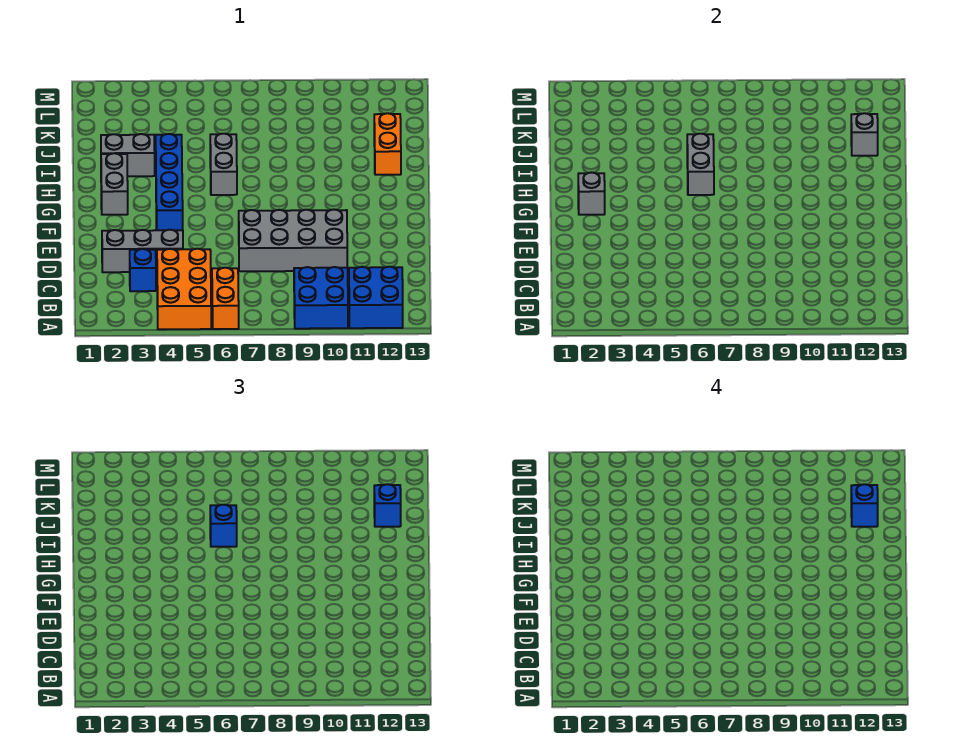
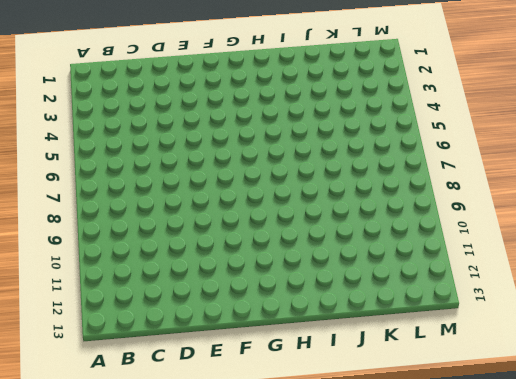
none -> orange brick A4:C5 level 1
none -> orange brick A6:B6 level 1
none -> blue brick A9:B10 level 1

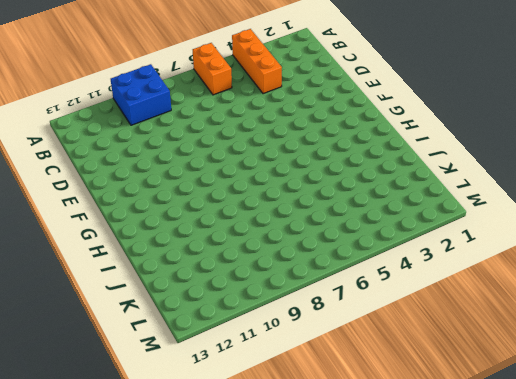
orange brick A4:C4 level 1 -> orange brick A4:C5 level 1
none -> blue brick A11:B12 level 1
none -> blue brick C3 level 1
none -> grey brick D2:D4 level 1

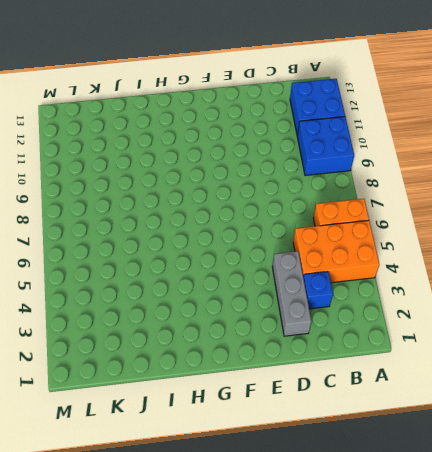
none -> grey brick D7:E10 level 1
none -> blue brick F4:I4 level 1
none -> grey brick G2:H2 level 1

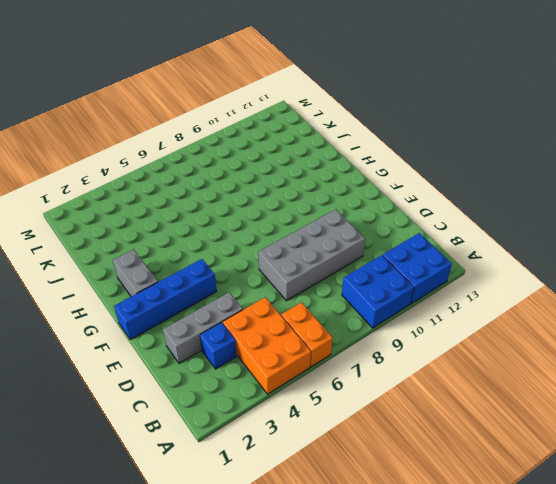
blue brick F1:F4 level 1 -> blue brick F4:I4 level 1
none -> grey brick H6:I6 level 1
none -> grey brick I2:I3 level 1
none -> orange brick I12:J12 level 1

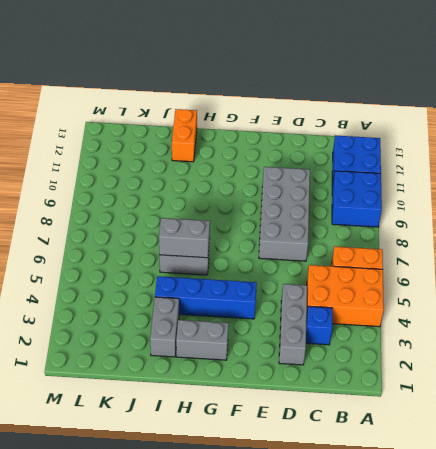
orange brick I12:I13 level 1 -> orange brick I12:J12 level 1
none -> grey brick G2 level 2
none -> grey brick J12 level 2
none -> blue brick I6 level 3

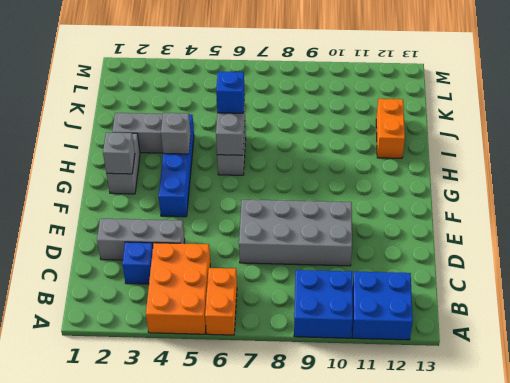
grey brick H4 level 2 -> grey brick J12 level 2
none -> blue brick J12 level 3
none -> blue brick J12 level 4

